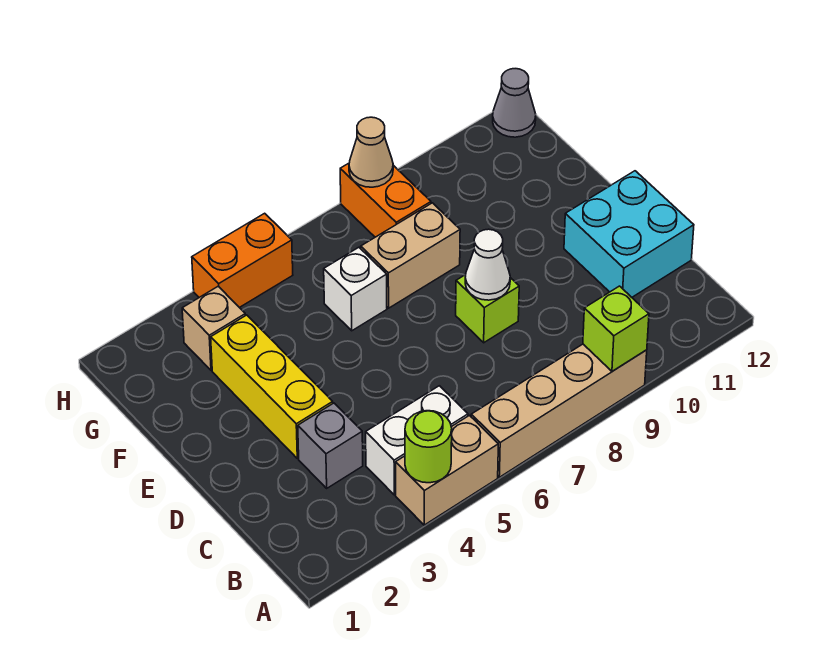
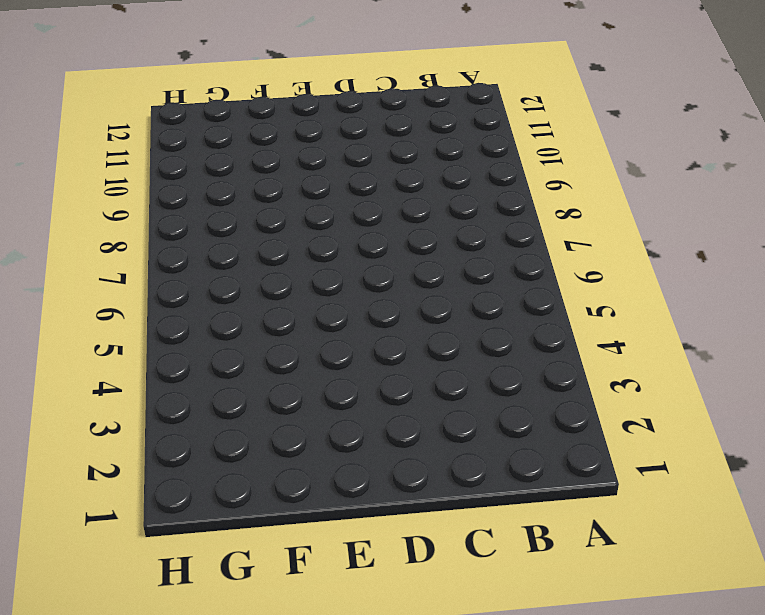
none -> tan brick A4:A5 level 1
none -> tan brick A6:A9 level 1
none -> white brick B4:B5 level 1

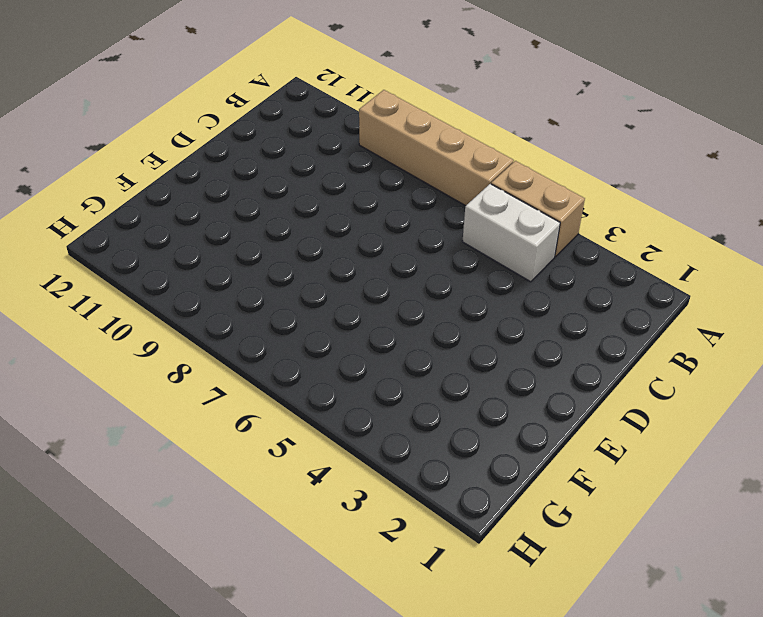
none -> grey brick C3 level 1
none -> cyan brick C11:D12 level 1
none -> yellow brick D3:F3 level 1

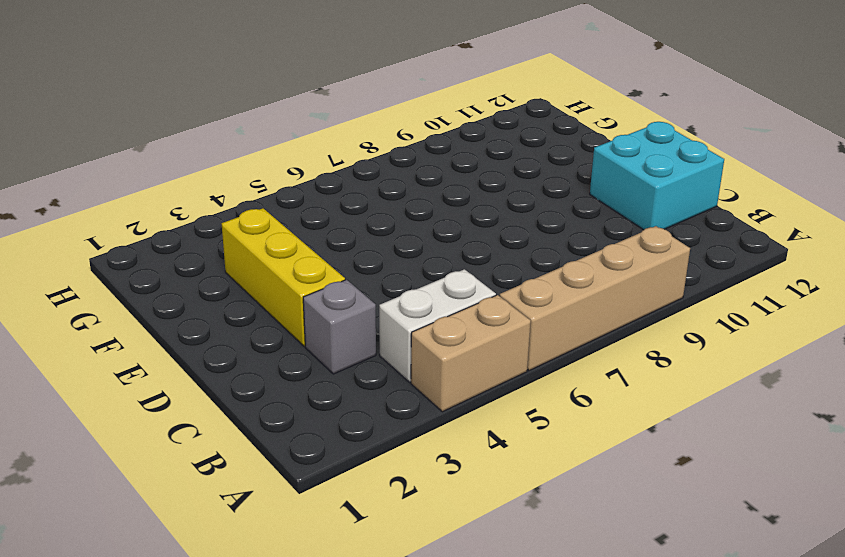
none -> lime brick D8 level 1
none -> white brick F6 level 1
none -> tan brick F7:F8 level 1

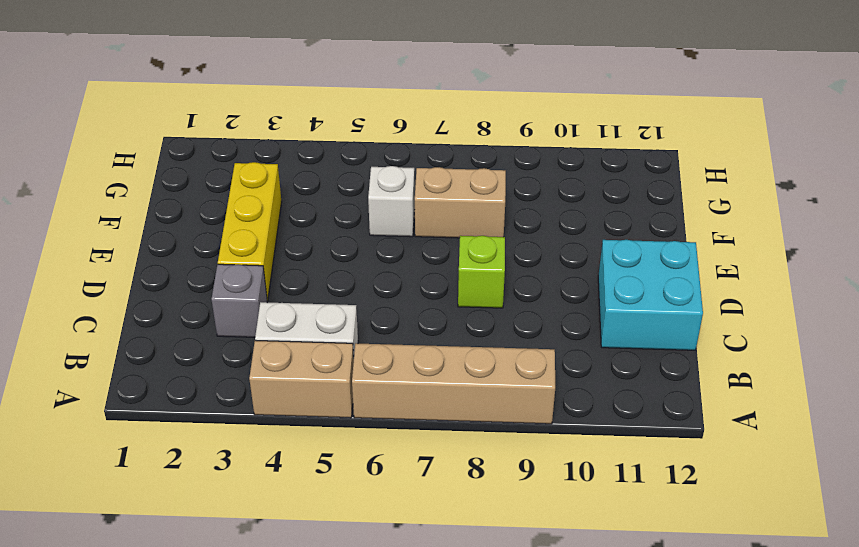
none -> tan brick G3 level 1
none -> orange brick G8:H8 level 1
none -> orange brick H4:H5 level 1

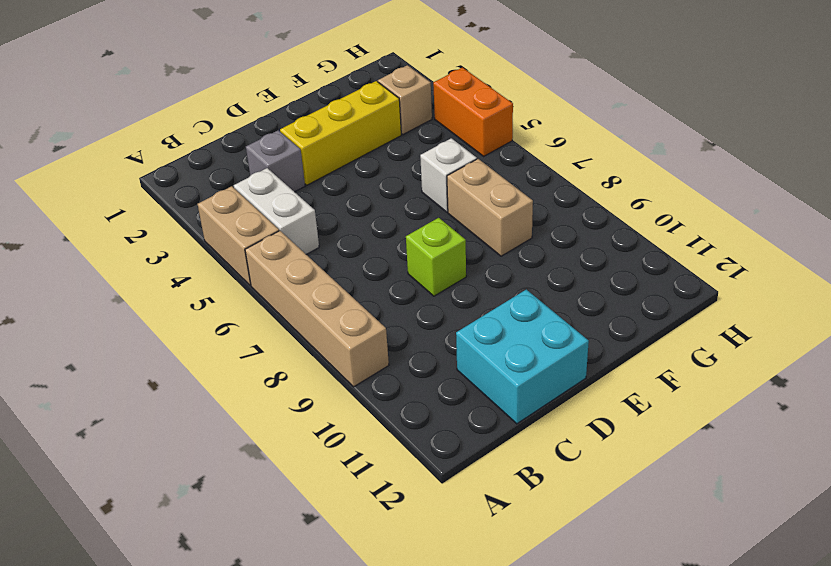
none -> orange brick G8:H8 level 1
none -> grey cone H12 level 1
none -> lime round brick A4 level 2

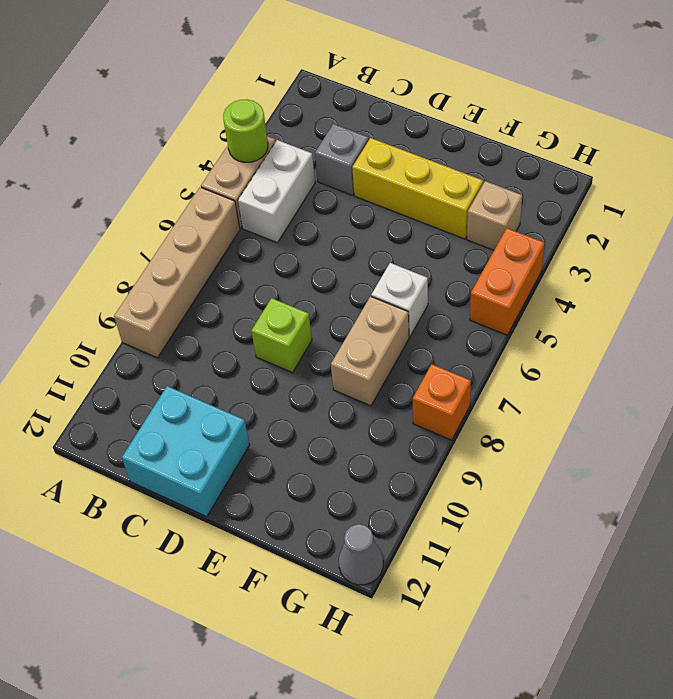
orange brick H8 level 1 -> orange brick G8:H8 level 1
none -> lime brick A9 level 2
none -> white cone D8 level 2
none -> tan cone H8 level 2

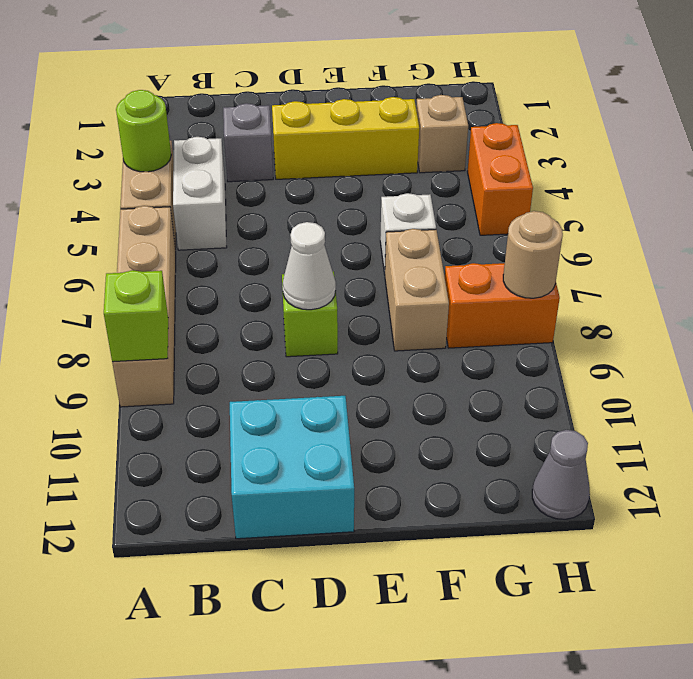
tan round brick H8 level 2 -> tan cone H8 level 2

